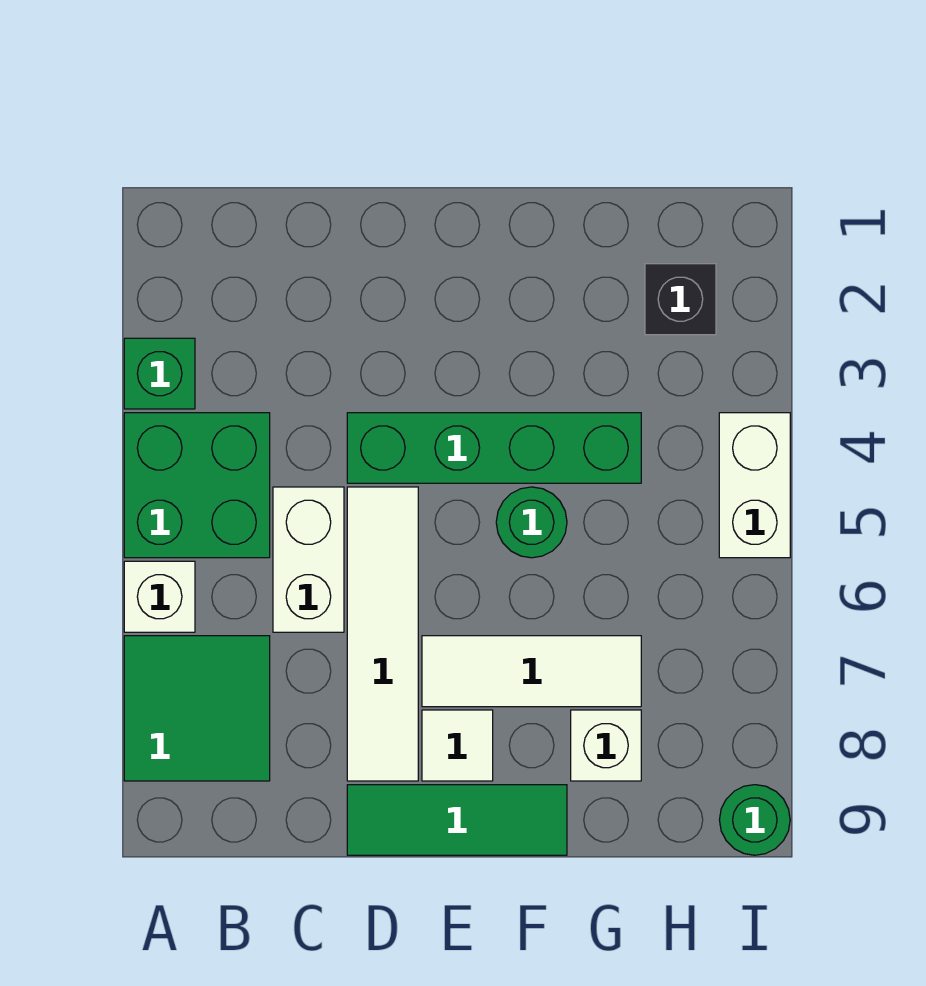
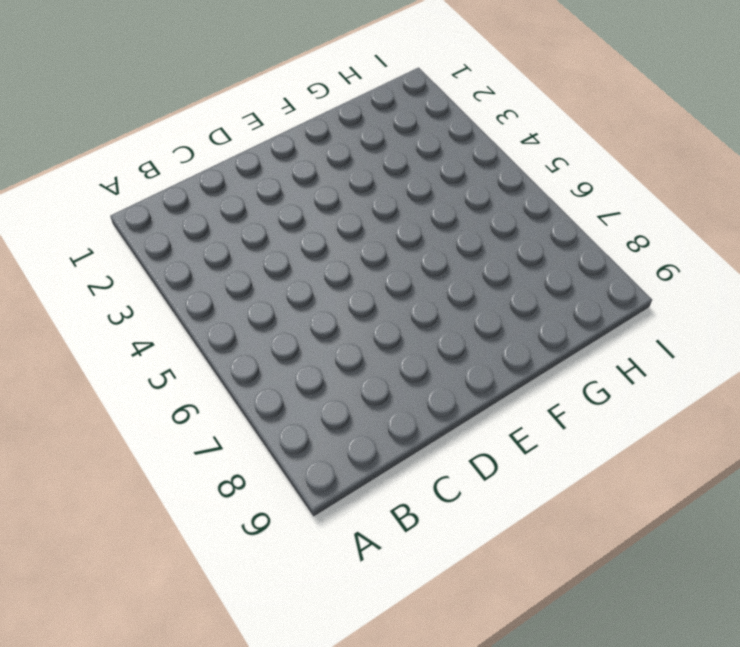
none -> green brick A3 level 1
none -> green brick A4:B5 level 1
none -> white brick A6 level 1

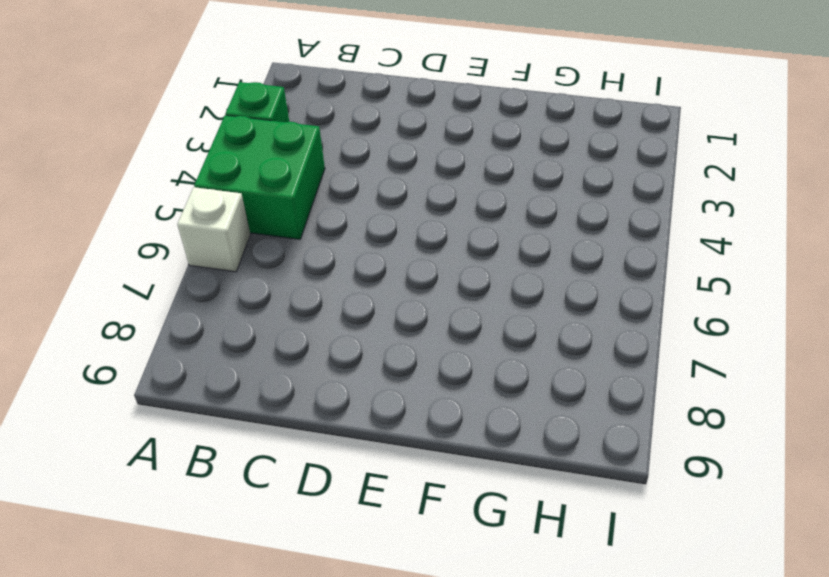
none -> green tile A7:B8 level 1
none -> white brick C5:C6 level 1
none -> green brick D4:G4 level 1

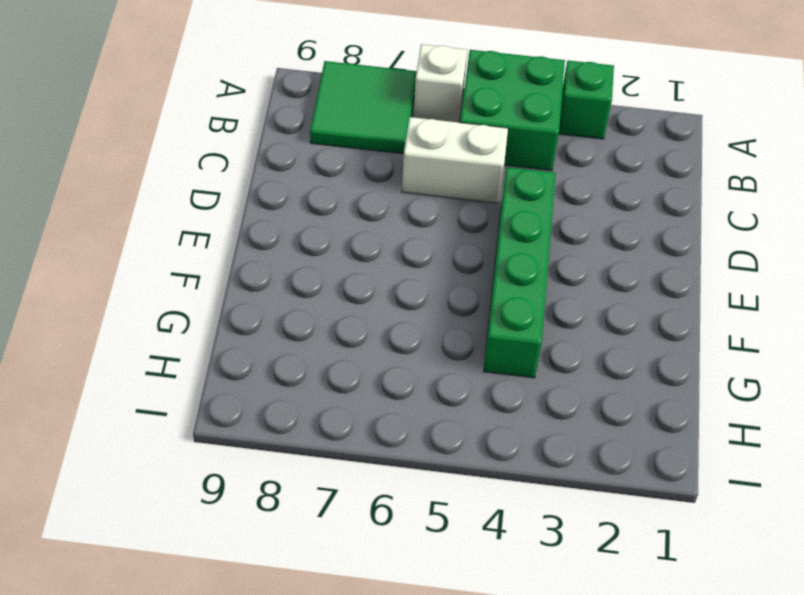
none -> white tile D5:D8 level 1
none -> green tile D9:F9 level 1
none -> white tile E7:G7 level 1

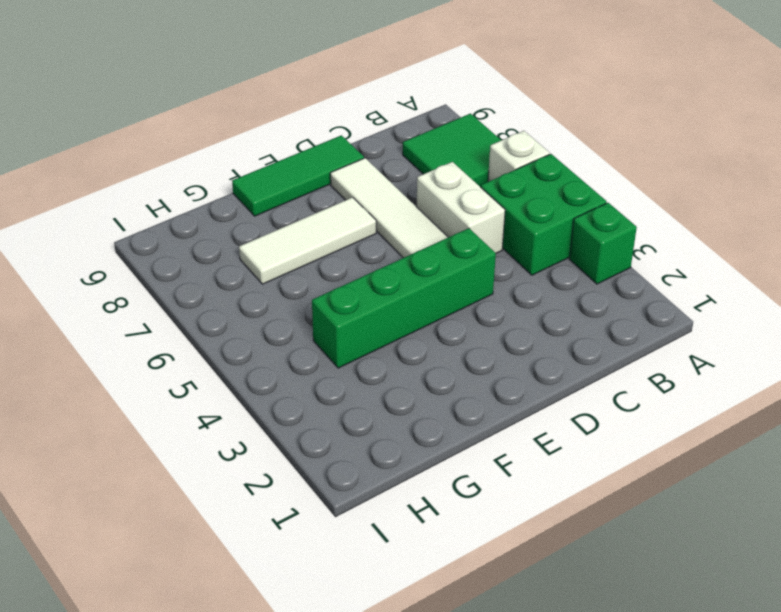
none -> white tile E8 level 1
none -> green round brick F5 level 1
none -> white brick G8 level 1

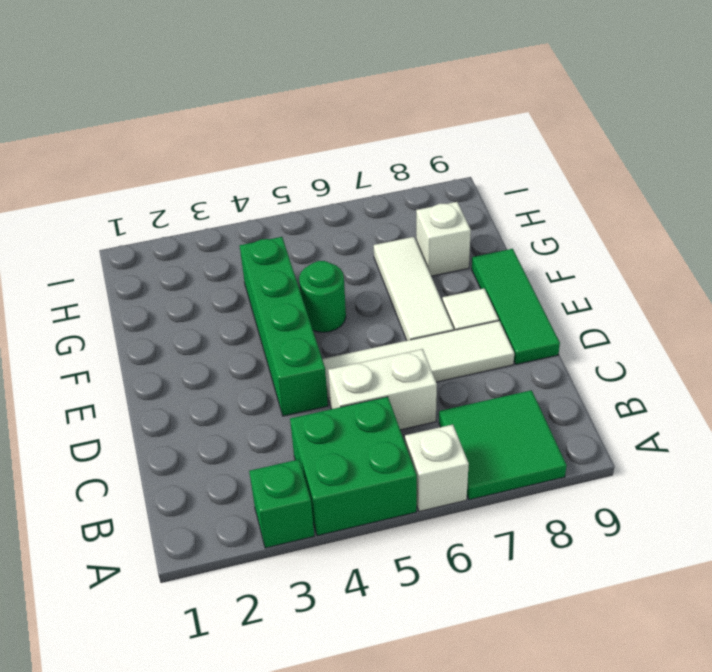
none -> black brick H2 level 1
none -> white brick I4:I5 level 1
none -> green round brick I9 level 1

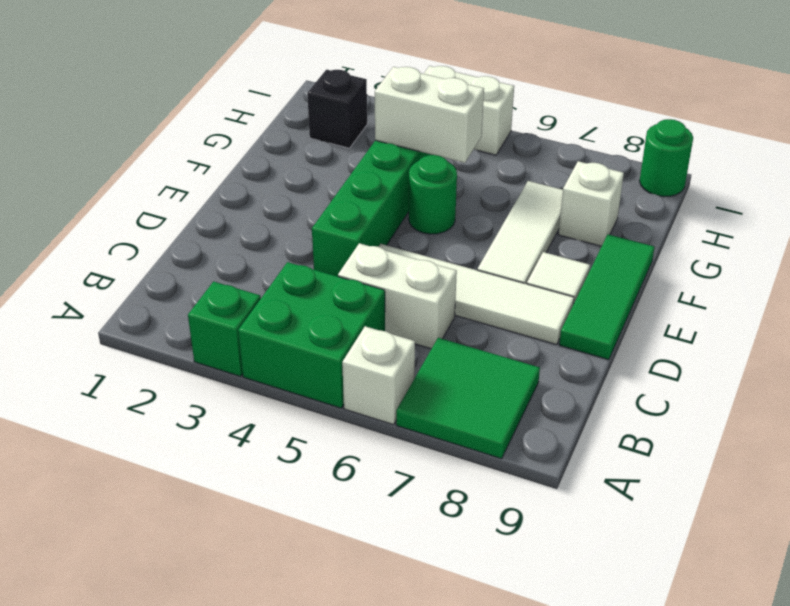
white brick G4:G5 level 2 -> none

